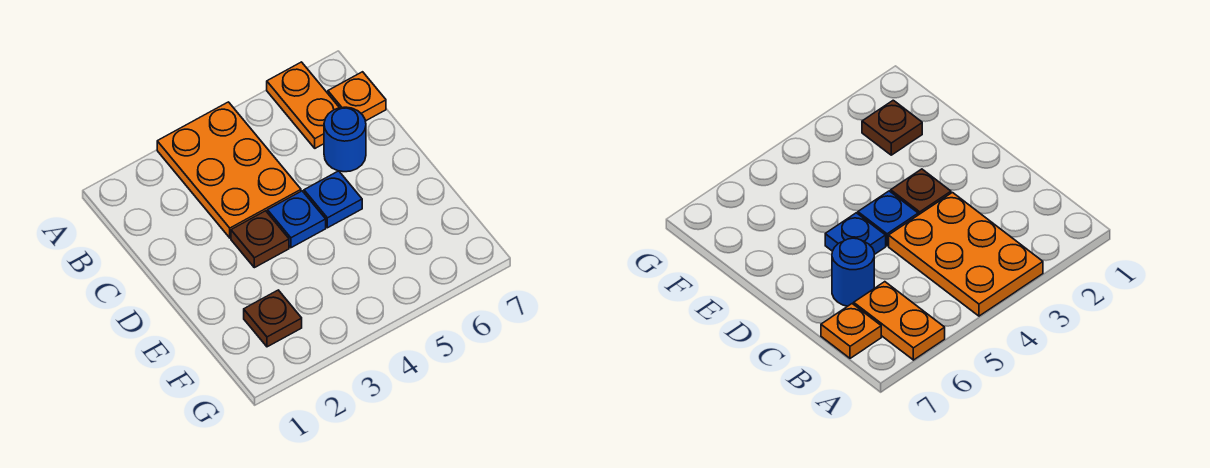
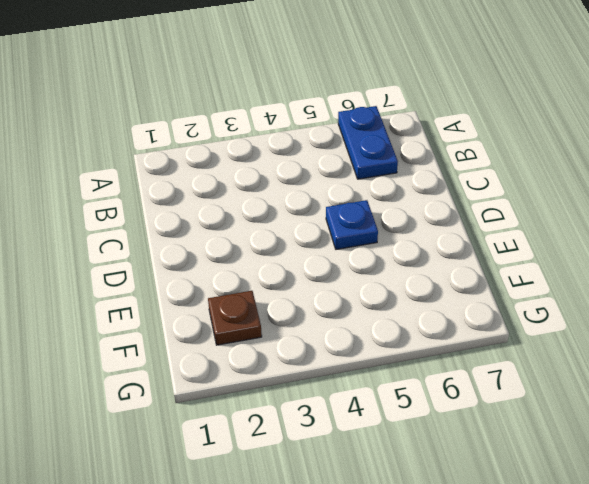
blue plate A6:B6 level 1 -> orange plate A6:B6 level 1
none -> orange plate A3:C4 level 1
none -> orange plate B7 level 1

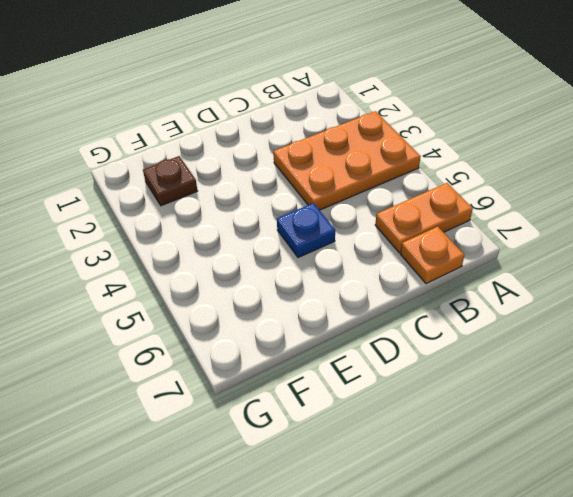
none -> blue round brick C6 level 1
none -> brown plate D3 level 1

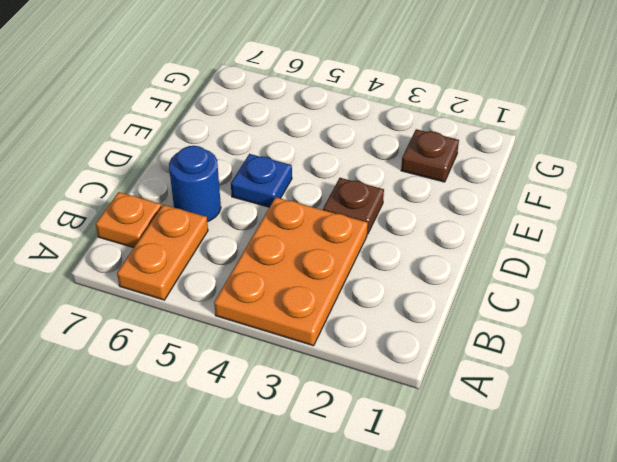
none -> blue plate D4 level 1

